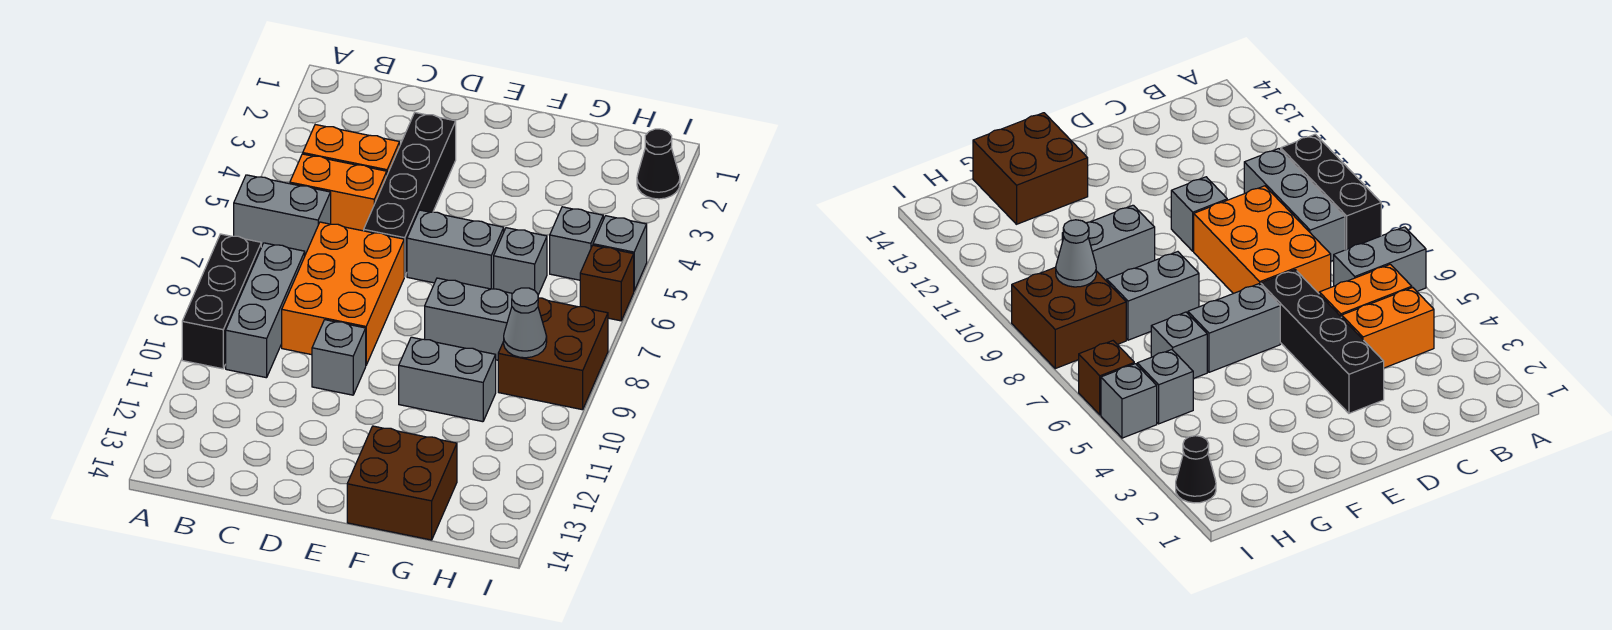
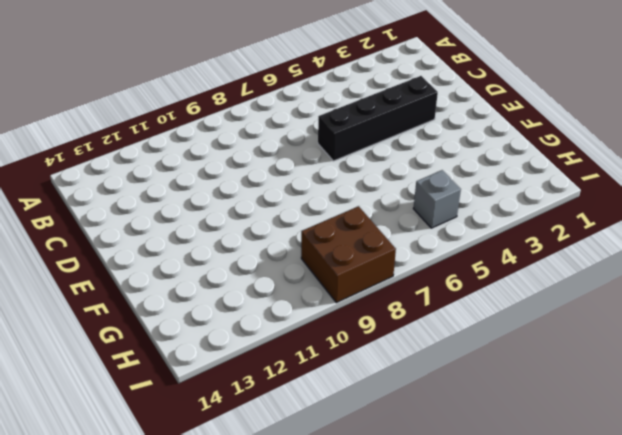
none -> grey brick A6:B6 level 1
none -> black brick A8:A10 level 1
none -> orange brick B4:C4 level 1

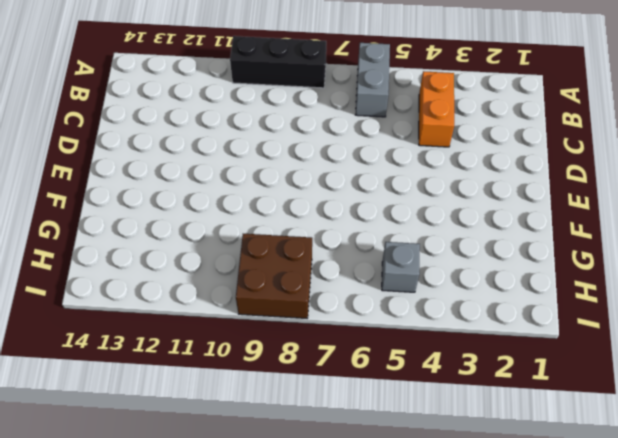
none -> orange brick B5:C5 level 1
none -> grey brick B8:B10 level 1
none -> orange brick C7:D9 level 1

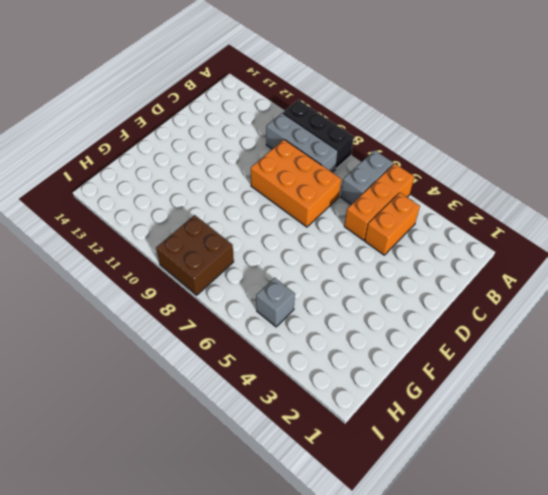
orange brick A5:C5 level 1 -> orange brick B5:C5 level 1
none -> black brick D3:D6 level 1
none -> grey brick D10 level 1
none -> grey brick E6:F6 level 1

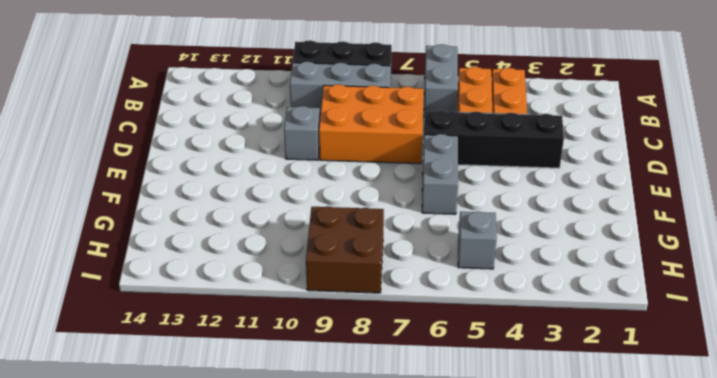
none -> grey brick F8:G8 level 1
none -> grey brick F10:G10 level 1
none -> brown brick F13:G14 level 1

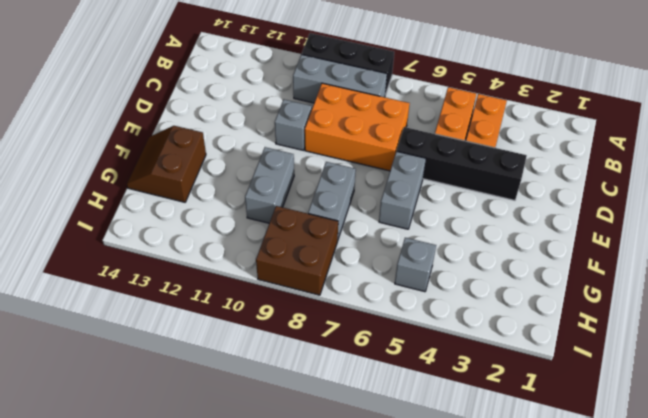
brown slope F13:G14 level 1 top 13 -> brown brick F13:G14 level 1
none -> grey brick A6:B6 level 1
none -> grey brick G6 level 1
none -> black cone I2 level 1

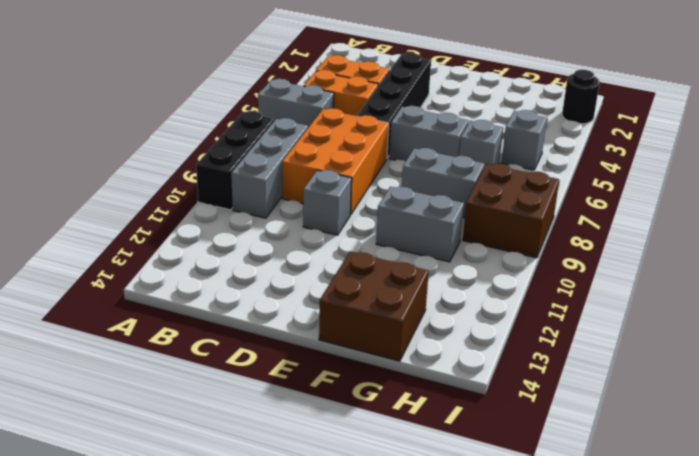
black round brick I2 level 1 -> black cone I2 level 1
none -> grey brick I5 level 1
none -> brown brick I6 level 1
none -> grey cone H9 level 2

